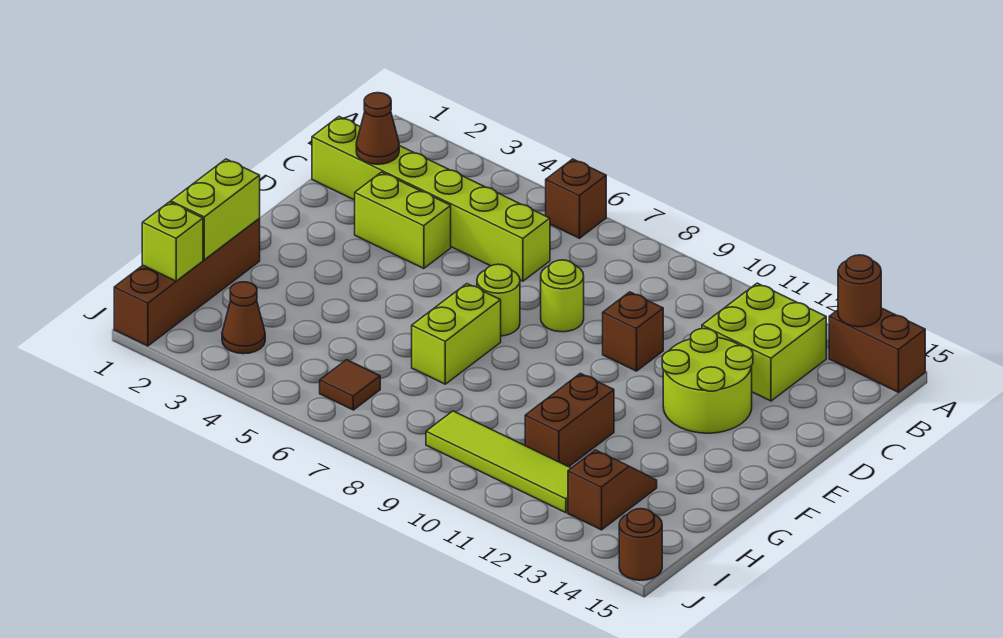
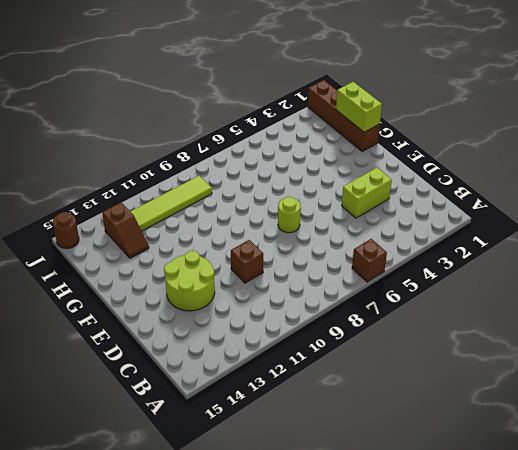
none -> brown brick A14:A15 level 1
none -> lime brick B12:C13 level 1
none -> lime brick C1:C6 level 1

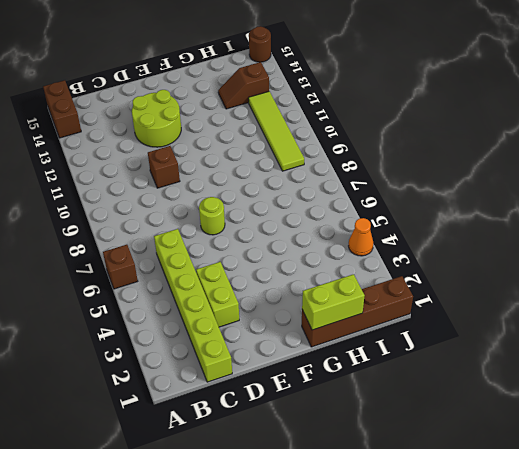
orange cone J4 level 1 -> none
none -> lime brick B12:C13 level 1
none -> lime round brick D8 level 1
none -> lime brick F7:G7 level 1

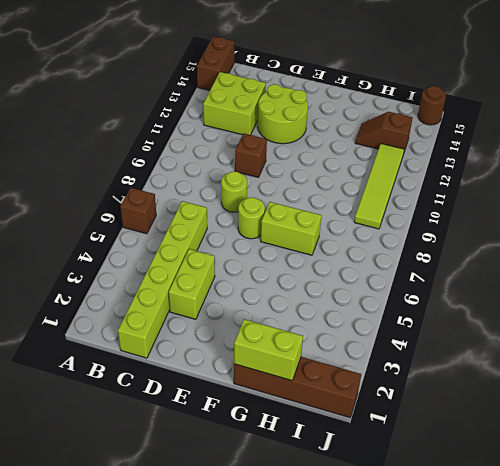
none -> brown brick G11:H11 level 1
none -> brown cone I3 level 1
none -> brown tile I6 level 1

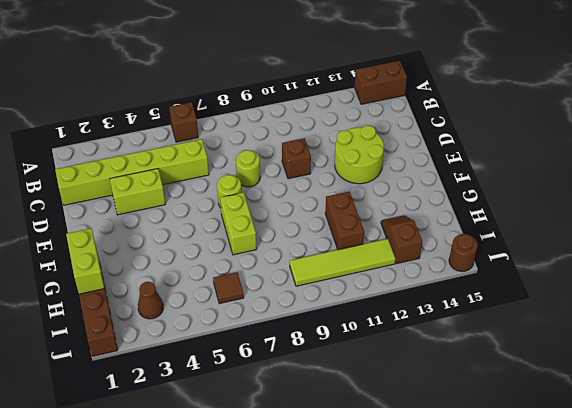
none -> lime brick B12:C13 level 1
none -> brown round brick A14 level 2
none -> brown cone C2 level 2

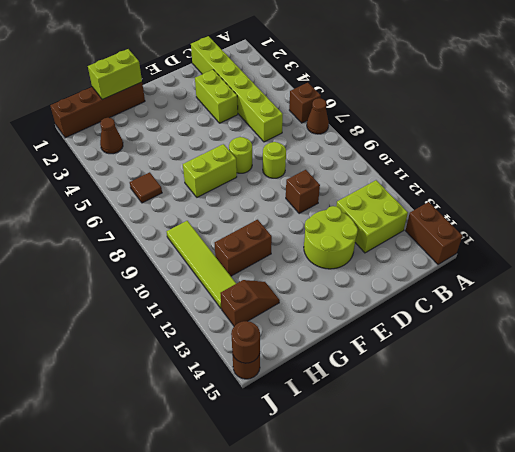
brown cone A7 level 1 -> brown cone C2 level 2
brown round brick J15 level 2 -> brown round brick A14 level 2
none -> lime brick I1 level 2

